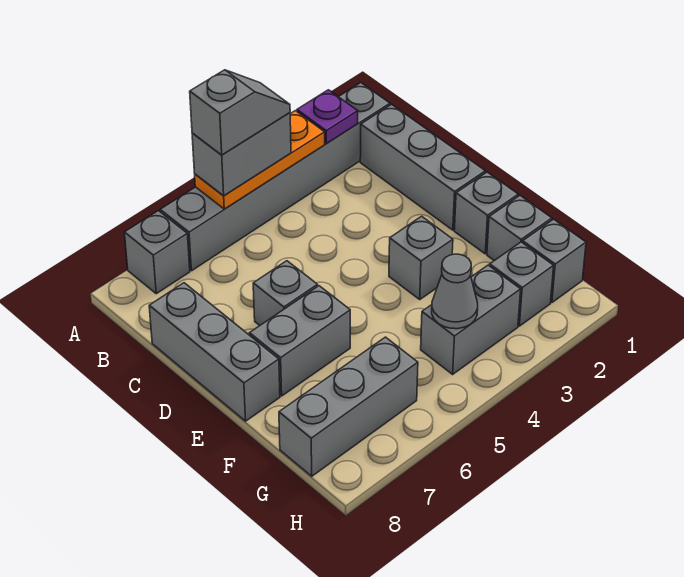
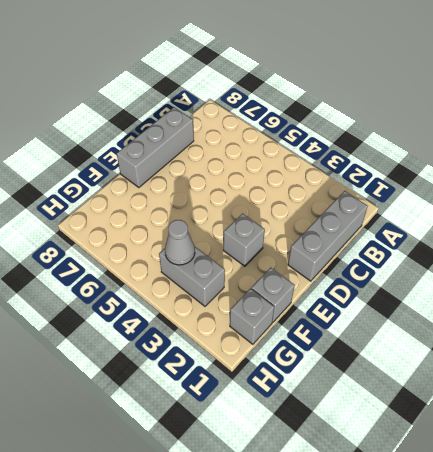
none -> grey brick A1:A6 level 1
none -> grey brick A7 level 1
none -> grey brick D6 level 1

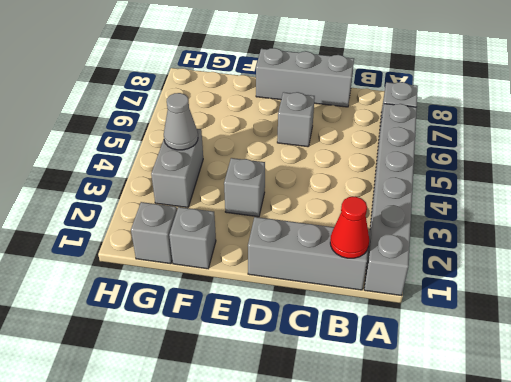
red cone B1 level 2 -> none
none -> grey brick E1 level 1
none -> grey brick E6:E7 level 1
none -> grey brick G2 level 1

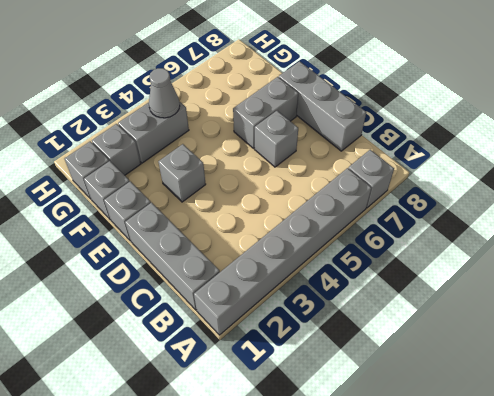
none -> grey brick G6:G8 level 1
none -> purple plate A2 level 2
none -> orange plate A3:A5 level 2

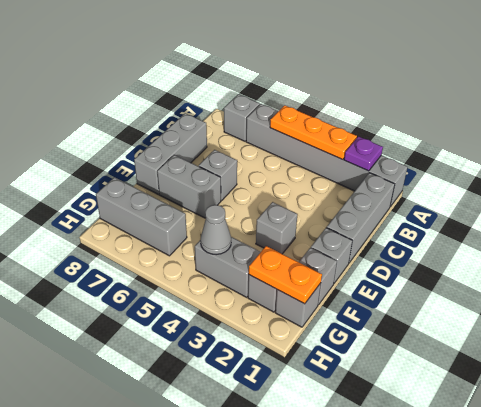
orange plate G1:G2 level 2 -> none
none -> grey brick A4:A5 level 3
none -> grey slope A4:A5 level 4 top 5

